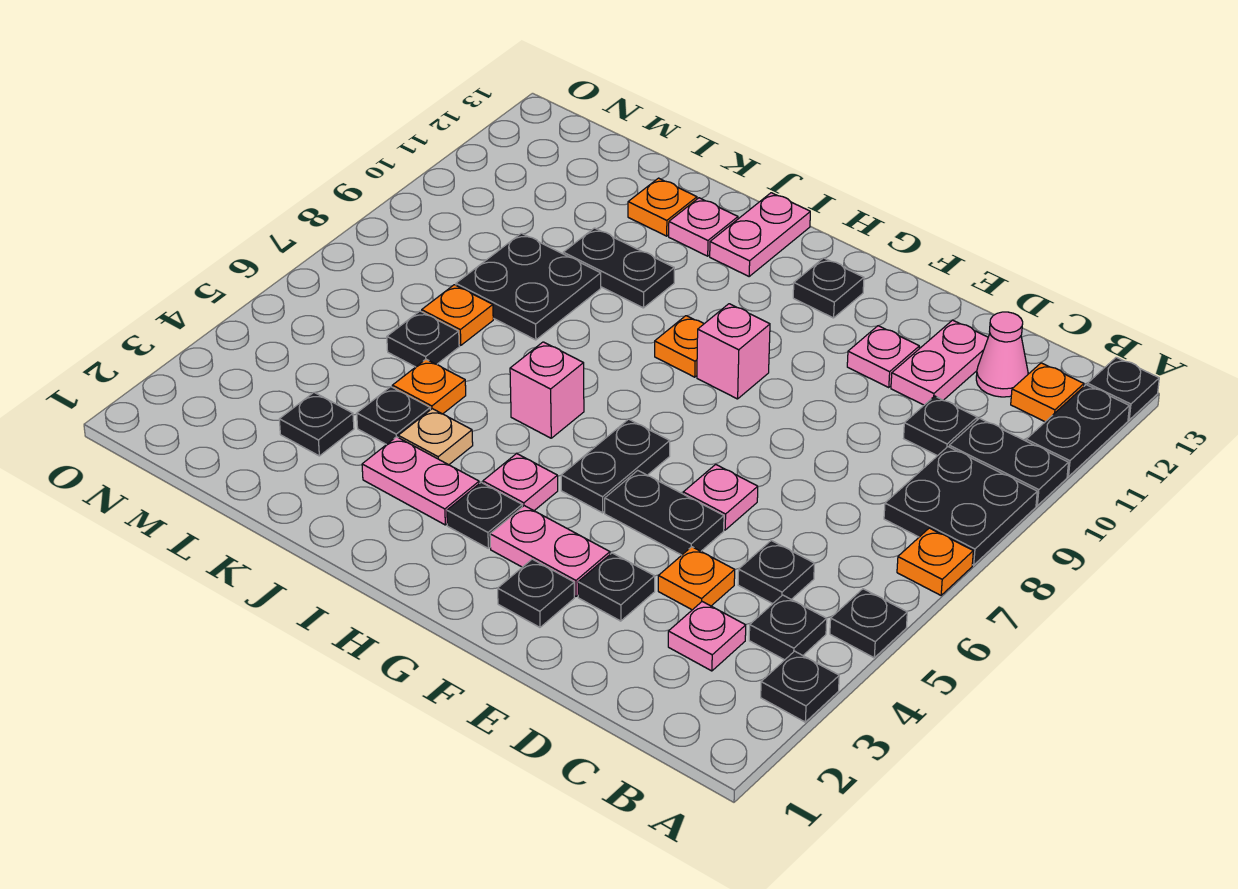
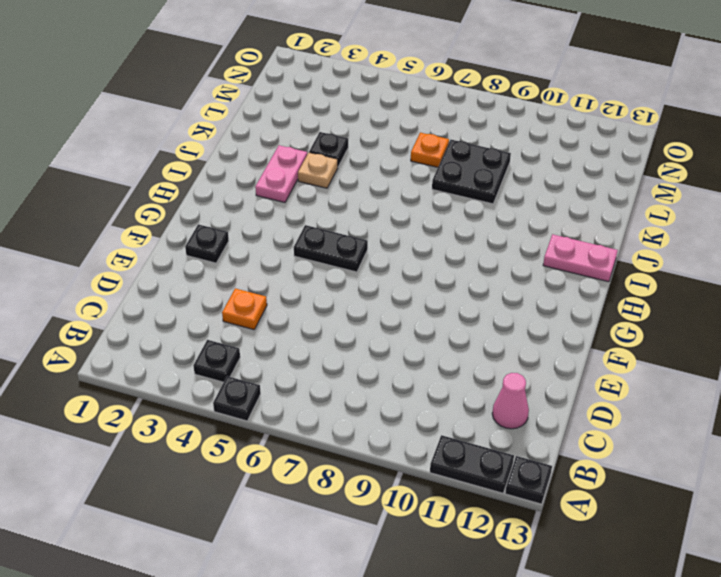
none -> black plate A3 level 1
none -> orange plate A7 level 1
none -> black plate A8:B9 level 1
none -> black plate A10:B10 level 1

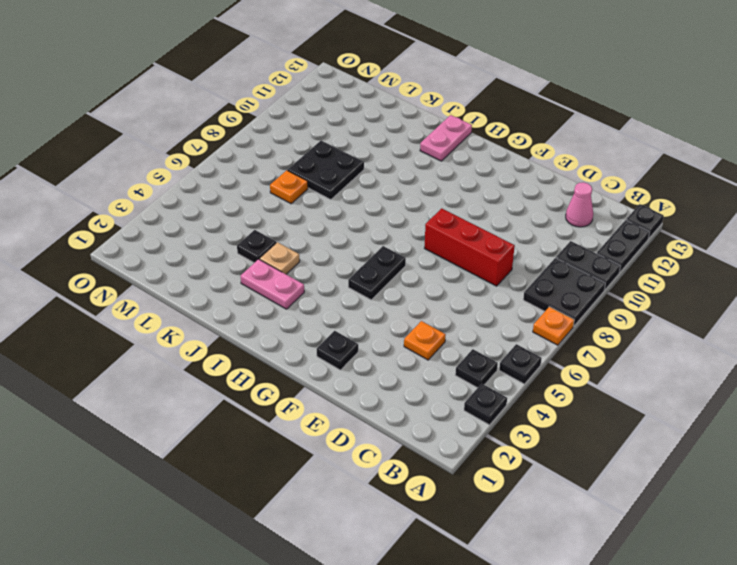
red brick D8:F8 level 1 -> none
none -> orange plate B12 level 1
none -> pink plate C3 level 1
none -> black plate C5 level 1
none -> black plate C10 level 1

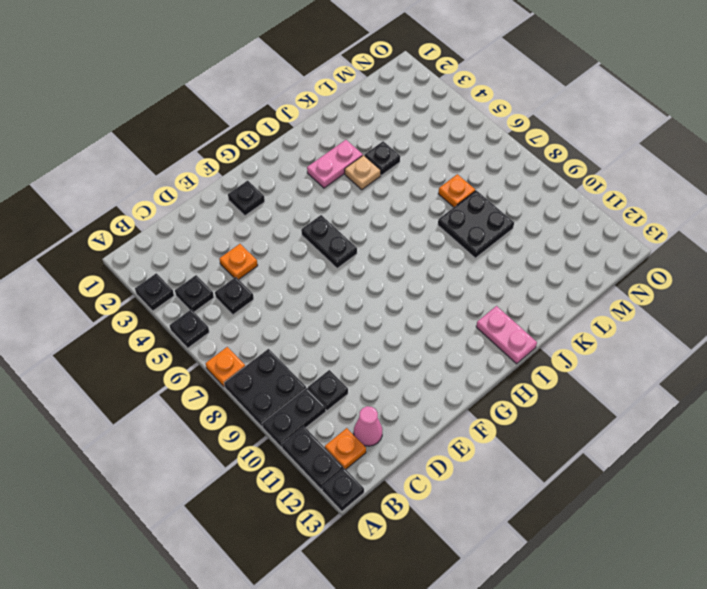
none -> pink plate C3 level 1
none -> pink plate D11:D12 level 1
none -> black plate E3 level 1
none -> black plate E5:F5 level 1

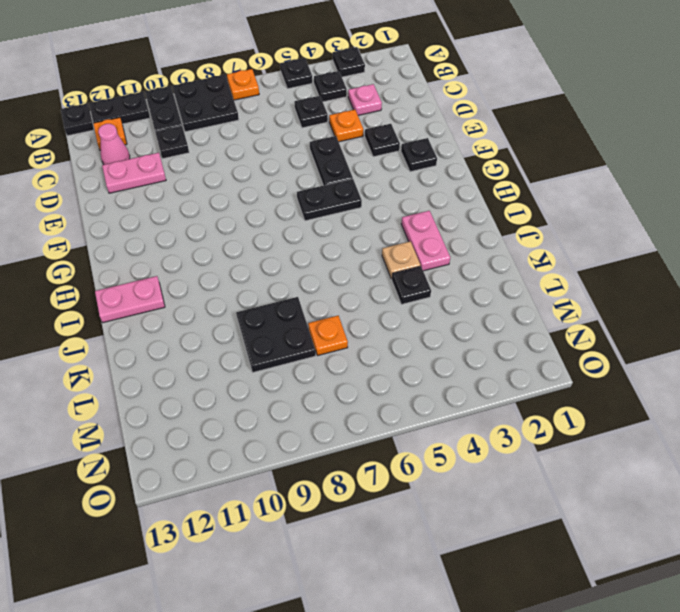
none -> pink plate E6 level 1
none -> pink plate E11 level 1
none -> pink plate F3:G3 level 1
none -> pink brick G9 level 1

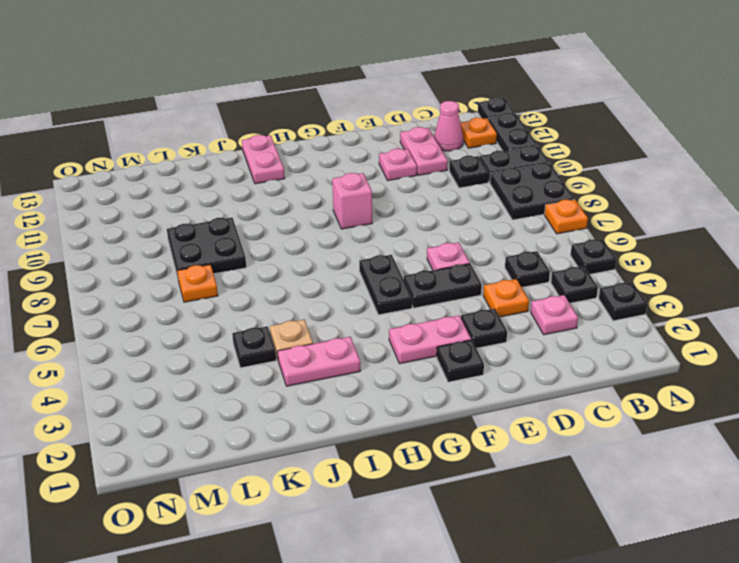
none -> black plate G12 level 1
none -> black plate H3 level 1
none -> pink plate H4 level 1
none -> orange plate H9 level 1

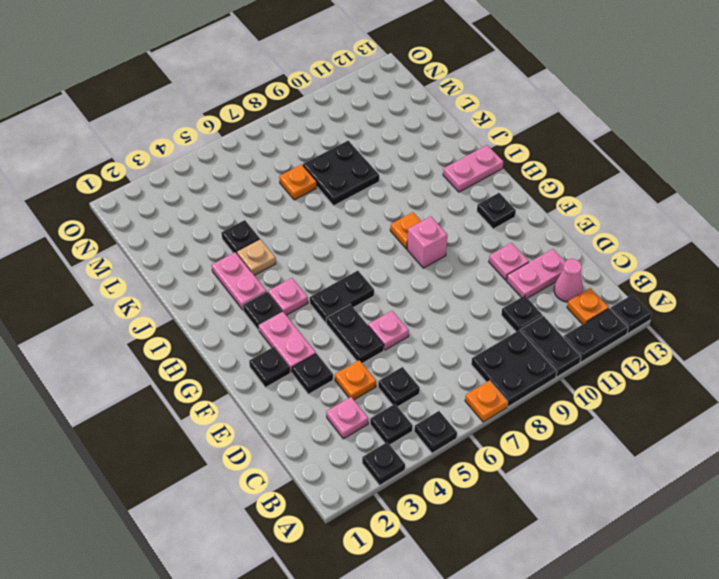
none -> pink brick I6 level 1
none -> black plate J10:K10 level 1
none -> pink plate J12 level 1
none -> orange plate K5 level 1

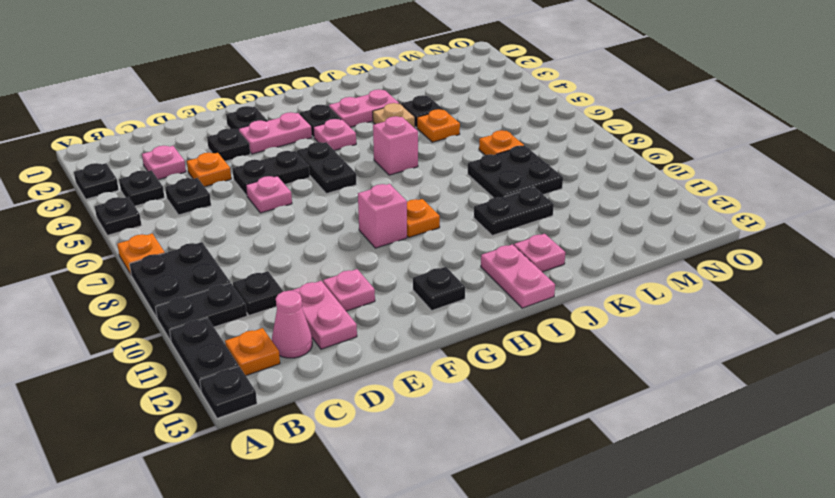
none -> orange plate K12 level 1
none -> black plate L3 level 1
none -> black plate L6 level 1

